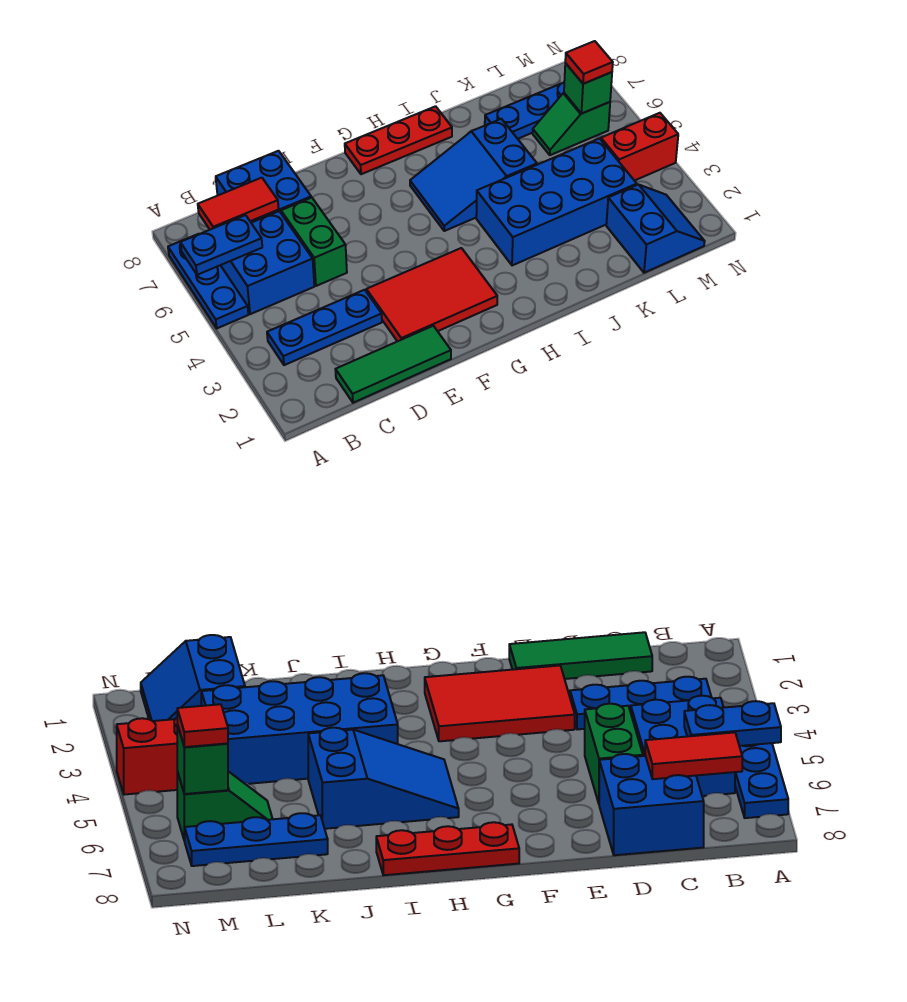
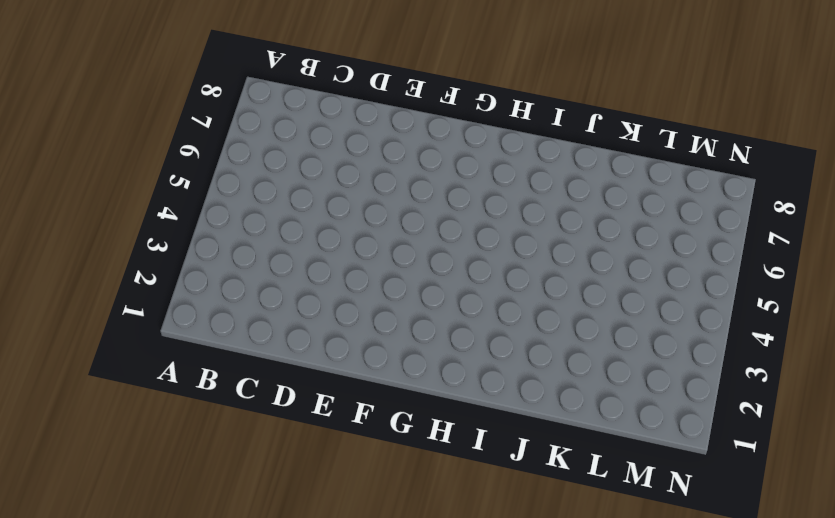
none -> blue plate A5:A7 level 1
none -> blue plate B3:D3 level 1
none -> blue brick B5:C6 level 1

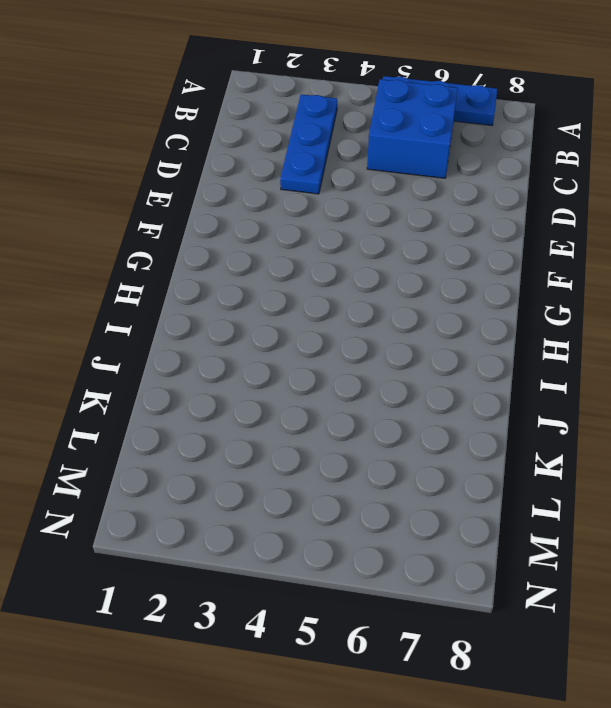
none -> green tile C1:E1 level 1
none -> blue brick C7:D8 level 1
none -> green brick D5:D6 level 1

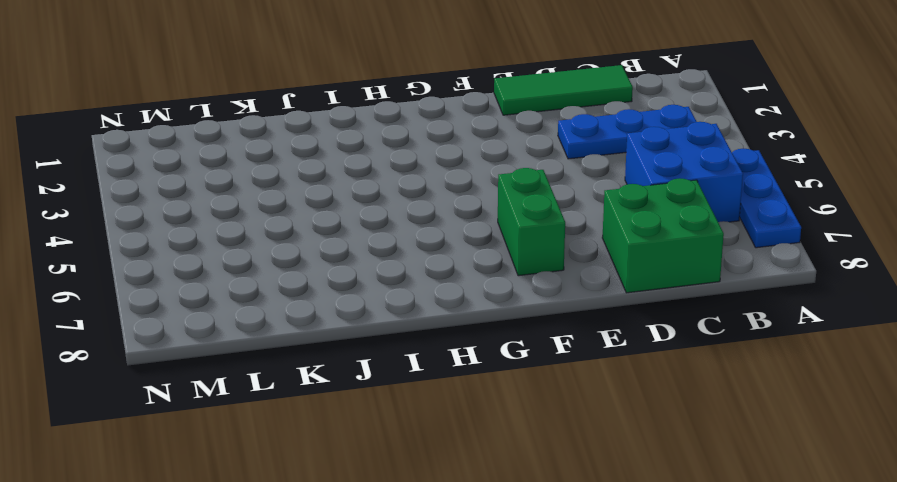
green brick C7:D8 level 1 -> blue brick C7:D8 level 1
green brick F6:F7 level 1 -> green brick D5:D6 level 1
none -> red tile E2:G3 level 1
none -> red plate G8:I8 level 1
none -> blue slope H5:J6 level 1 top J

